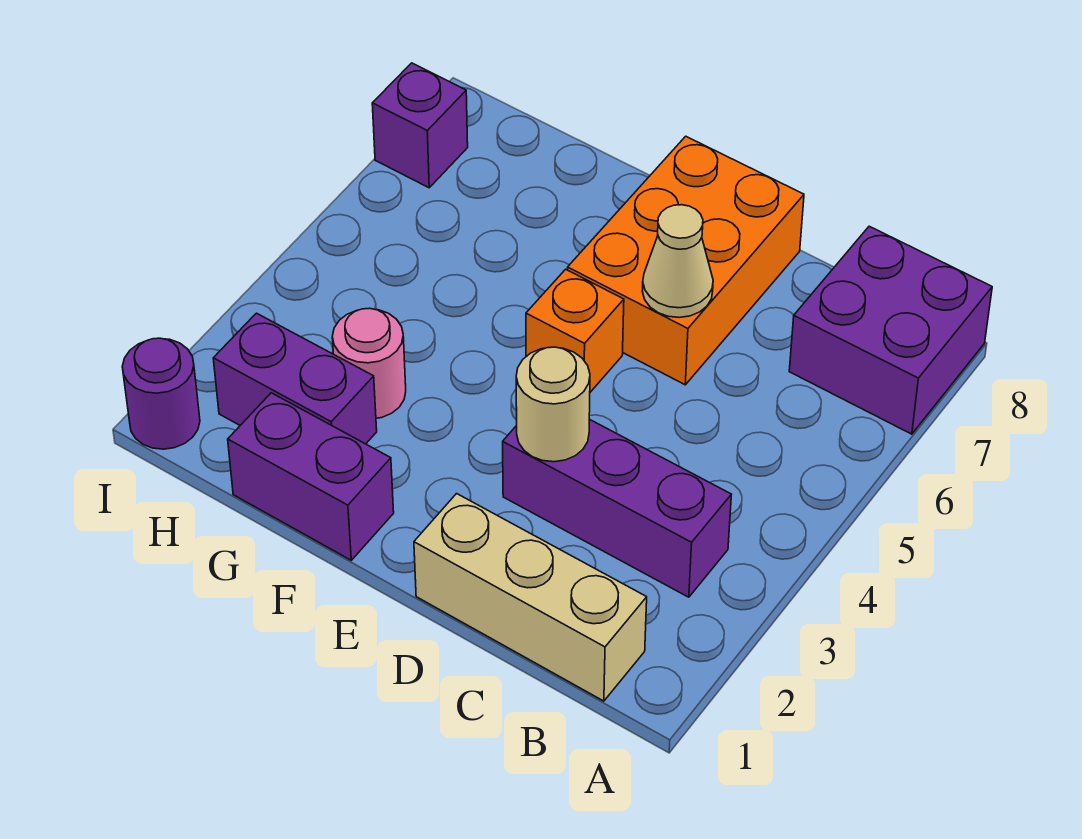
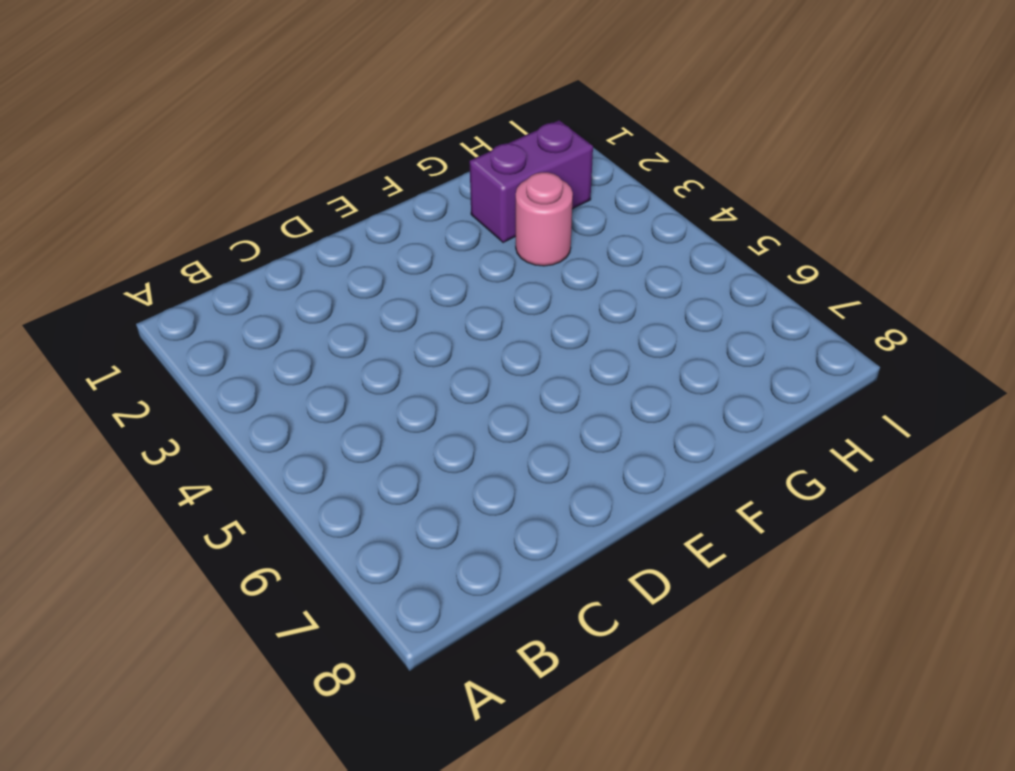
none -> purple brick A7:B8 level 1
none -> tan brick B1:D1 level 1
none -> purple brick B3:D3 level 1

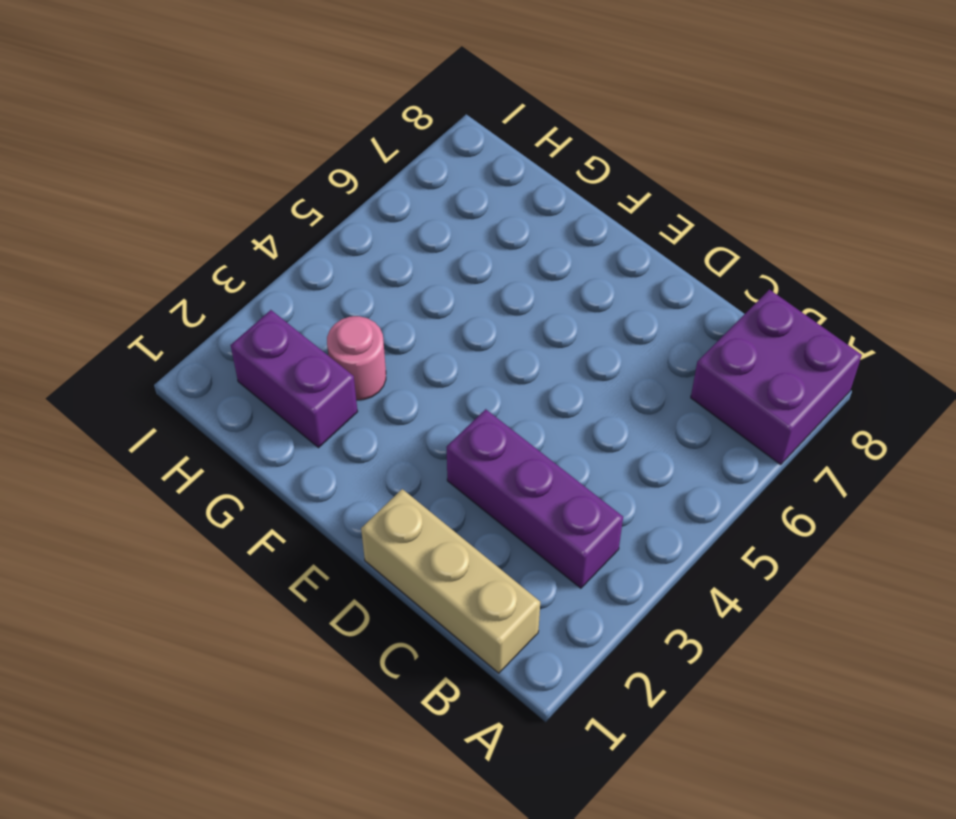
none -> orange brick D6:E8 level 1
none -> orange brick E5 level 1
none -> purple brick F1:G1 level 1

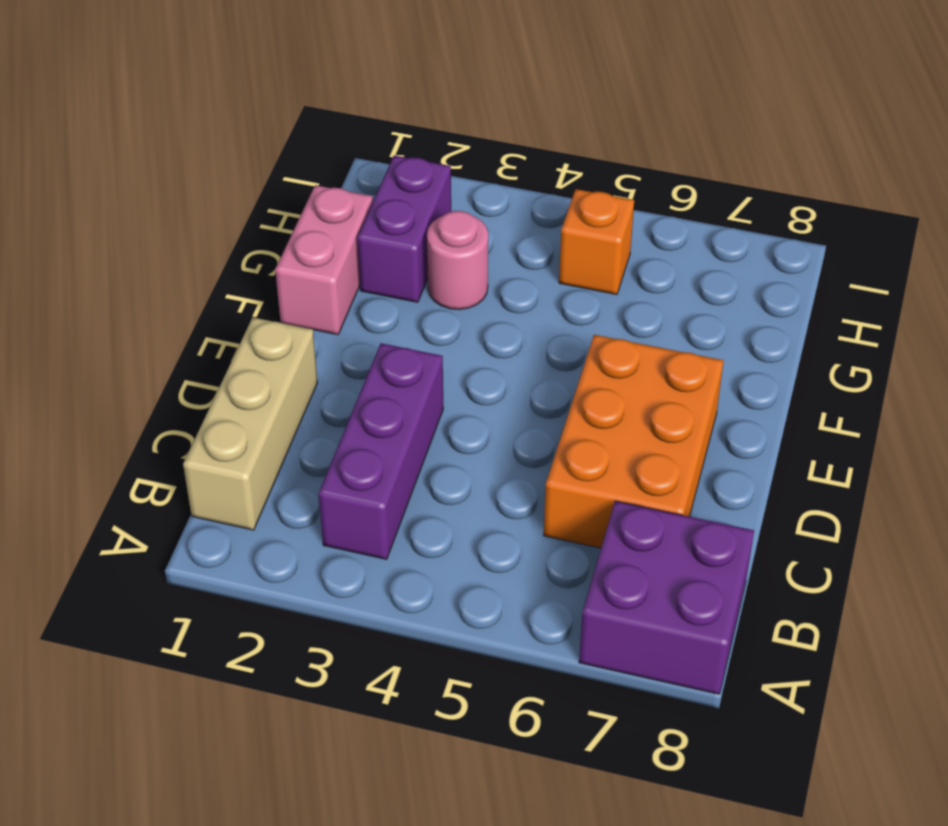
orange brick C6:E7 level 1 -> orange brick D6:E8 level 1
pink brick F1:G1 level 1 -> purple brick F1:G1 level 1
orange brick H5 level 1 -> orange brick E5 level 1
none -> purple round brick I1 level 1
none -> purple brick I7 level 1
none -> tan round brick D3 level 2

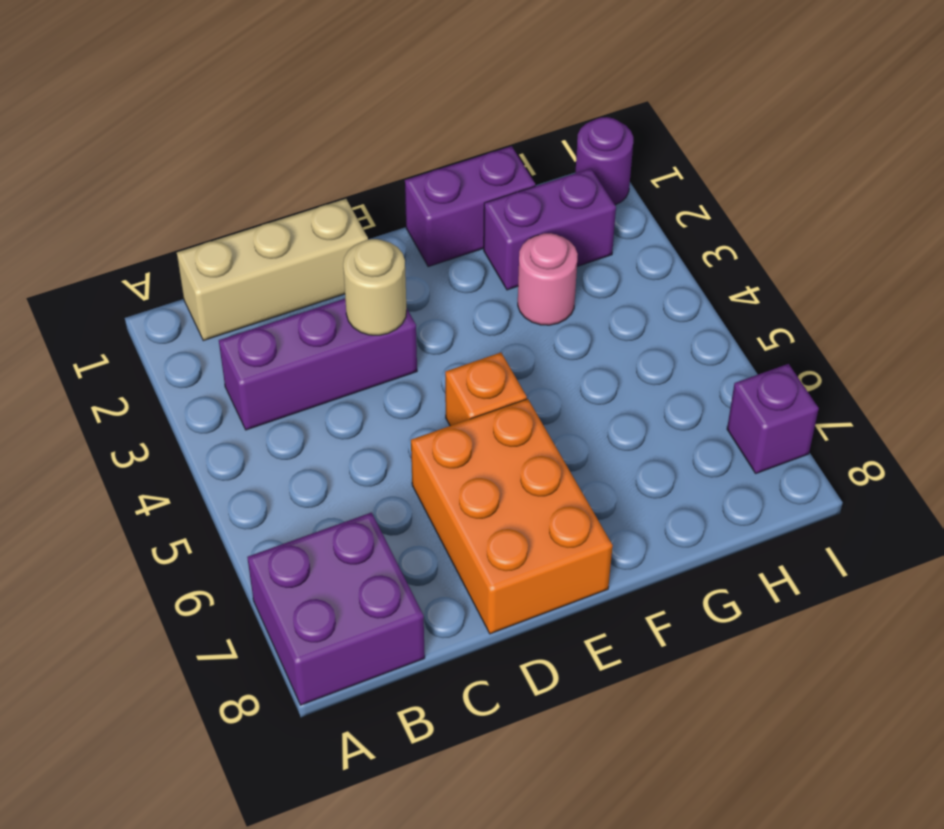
none -> tan cone D6 level 2

